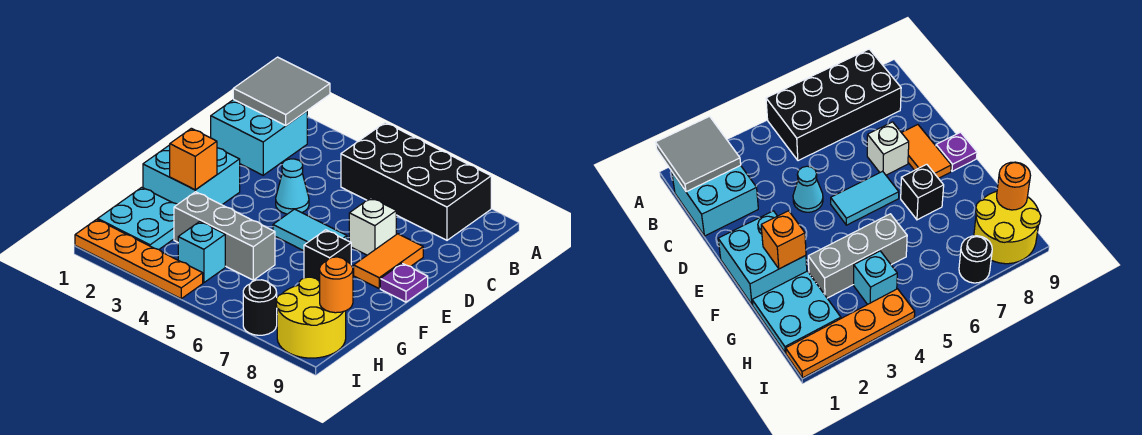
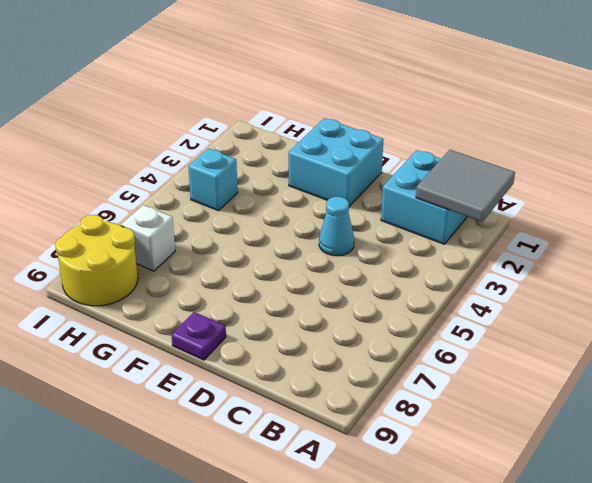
white brick H7 level 1 -> white brick D7 level 1
none -> black brick A5:B8 level 1
none -> orange tile D8:E8 level 1
none -> cyan tile E5:E6 level 1

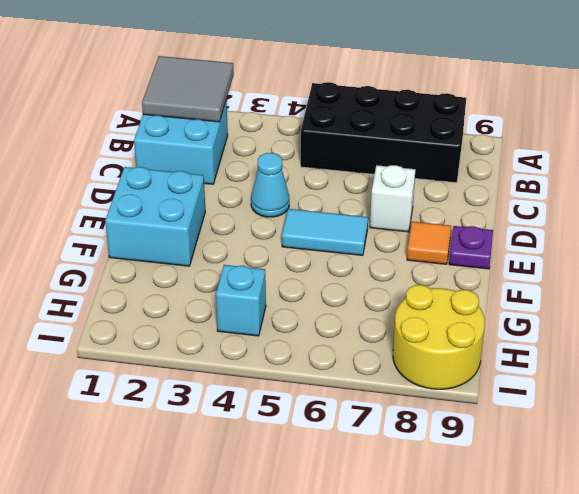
orange tile E8 level 1 -> orange tile D8:E8 level 1
none -> black brick F7 level 1
none -> cyan plate G1:H2 level 1
none -> grey brick G3:G5 level 1

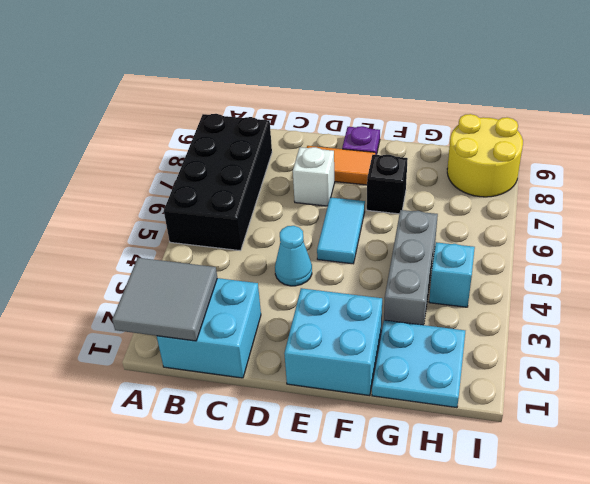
none -> orange plate I1:I4 level 1
none -> black round brick I7 level 1
none -> orange brick F2 level 2

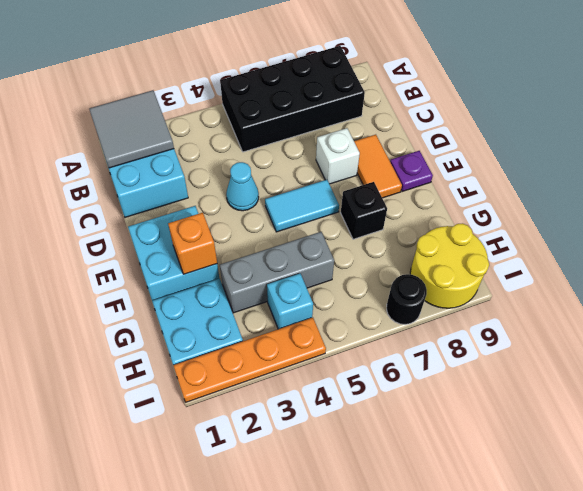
none -> orange round brick H9 level 2

